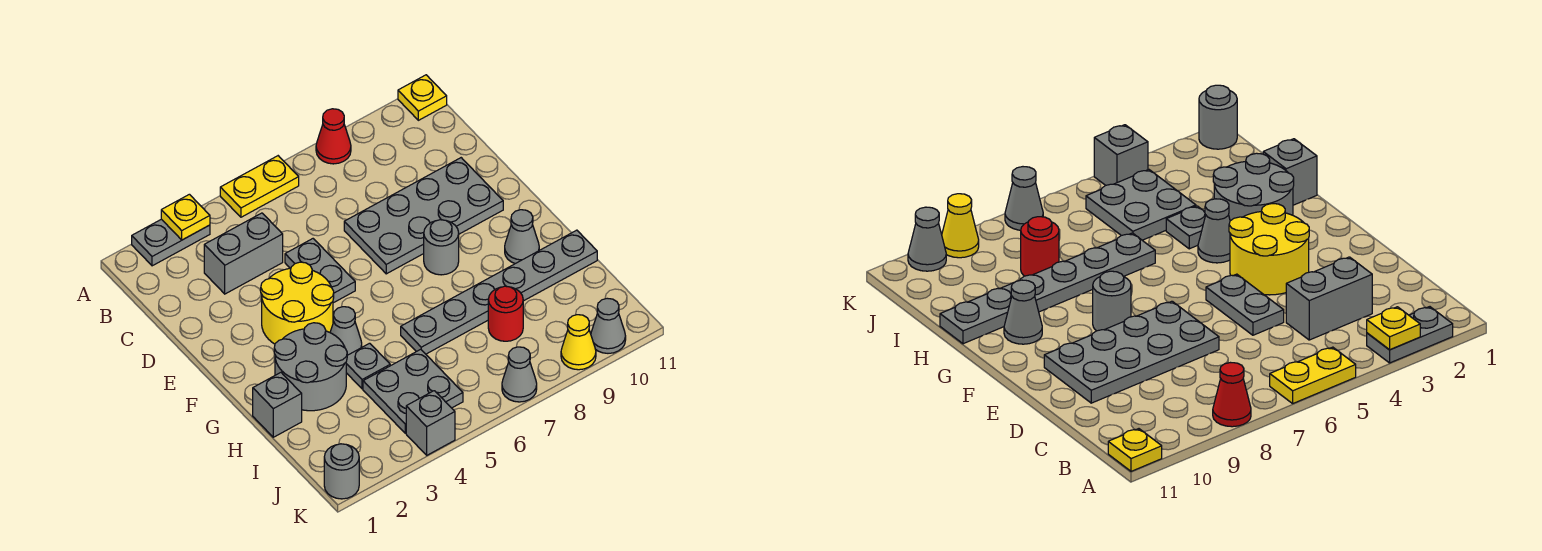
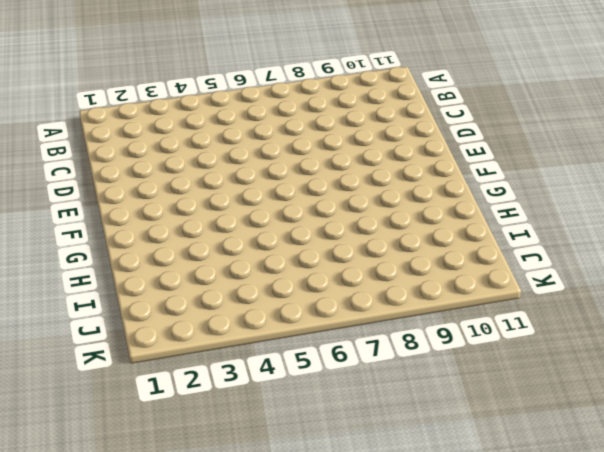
none -> grey plate A2:A3 level 1
none -> yellow plate A5:A6 level 1
none -> red cone A8 level 1

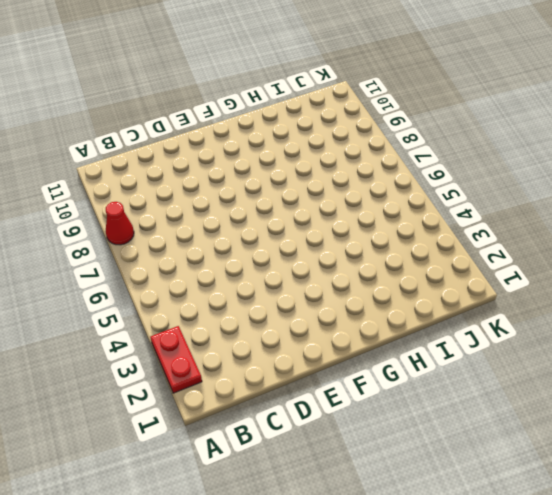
red plate A2:A3 level 1 -> grey plate A2:A3 level 1
none -> yellow plate A5:A6 level 1
none -> yellow plate A11 level 1
none -> grey brick C3:C4 level 1

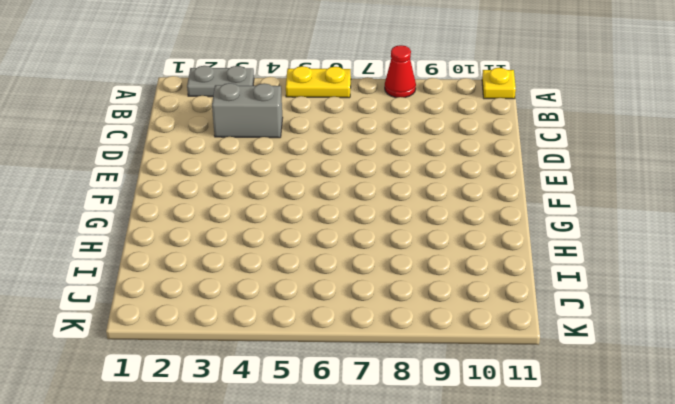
none -> grey plate D5:E5 level 1
none -> grey plate D7:E10 level 1
none -> yellow round brick E3:F4 level 1

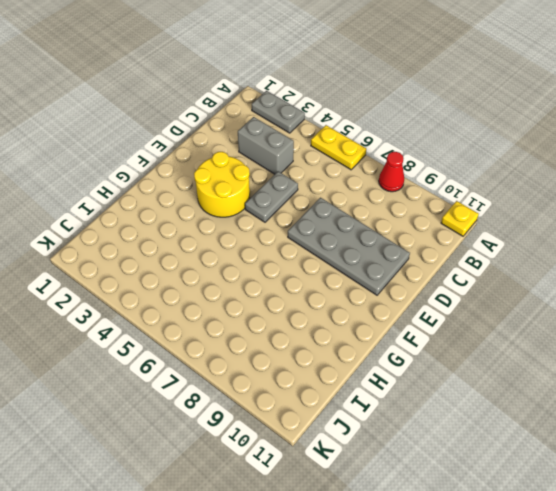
none -> grey round brick F8 level 1
none -> grey round brick G2:H3 level 1
none -> grey cone G4 level 1

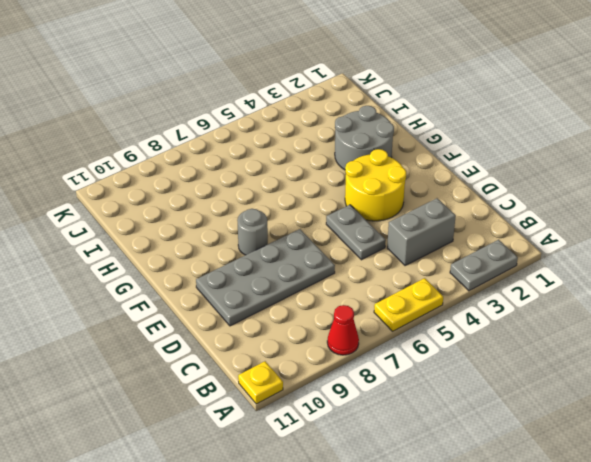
none -> grey cone G4 level 1
none -> grey cone G10 level 1
none -> grey brick H1 level 1

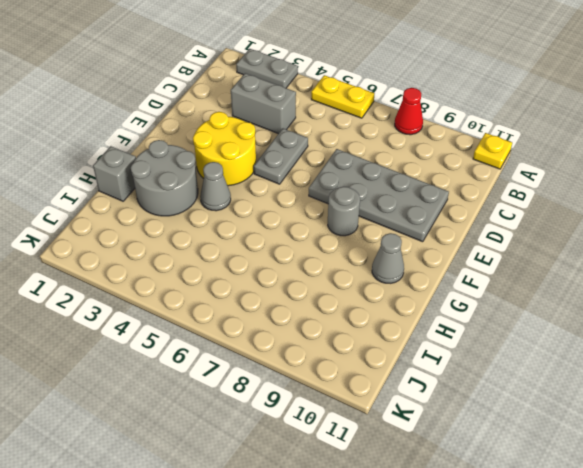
none -> grey plate H4 level 1
none -> grey plate H6:H11 level 1
none -> grey plate I4:J5 level 1

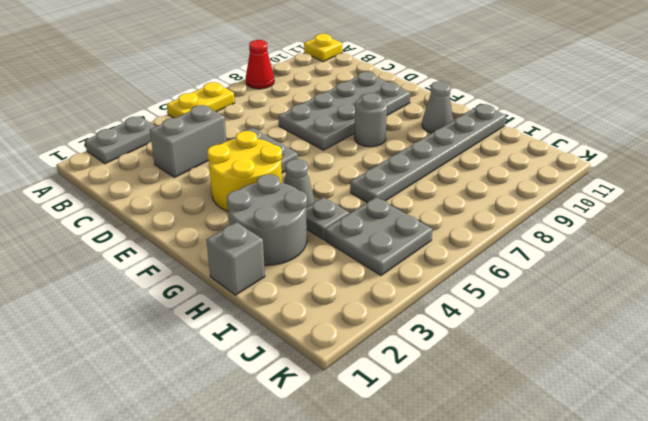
none -> red round brick I8 level 1
none -> grey round brick K1 level 1
none -> grey brick K4 level 1

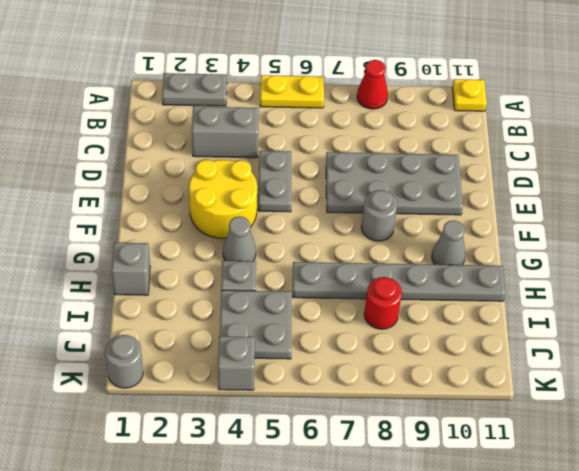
none -> grey round brick G2:H3 level 1
none -> grey cone K7 level 1
none -> yellow cone K9 level 1

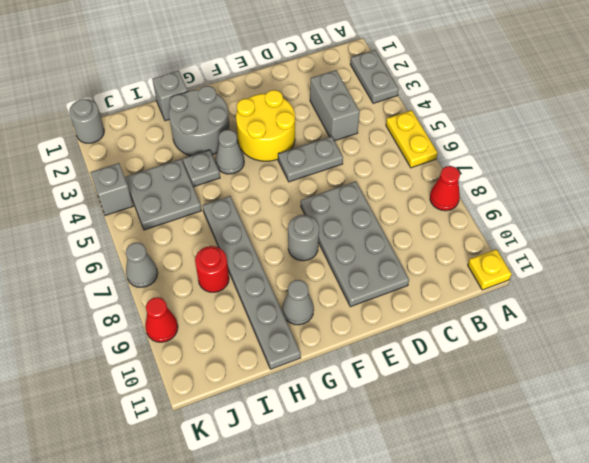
red cone K9 level 1 -> yellow cone K9 level 1
none -> grey cone K10 level 1
none -> yellow plate A3 level 2

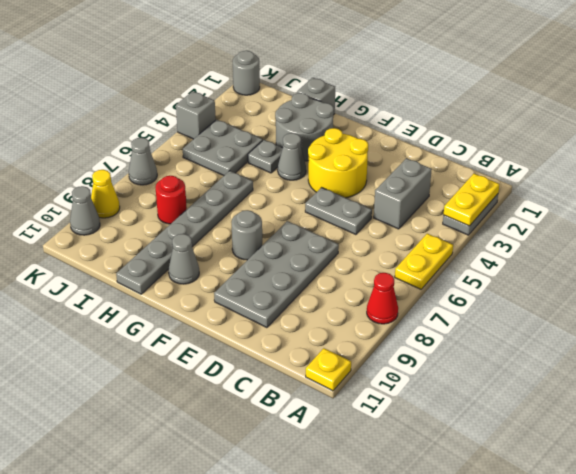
yellow plate A2:A3 level 2 -> yellow plate A3 level 2

